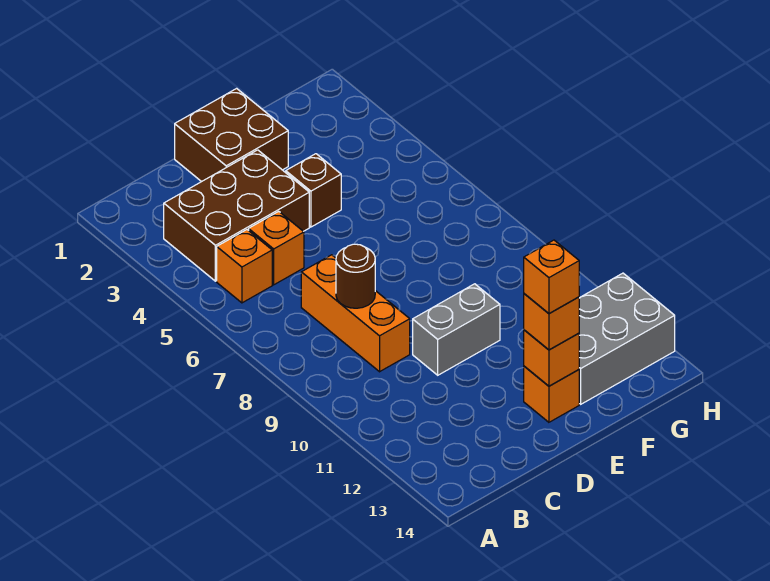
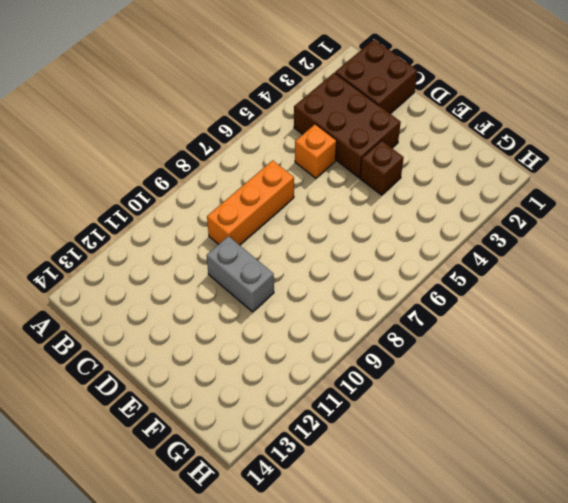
brown brick B1:C2 level 1 -> brown brick D1:E2 level 1
none -> orange brick B5 level 1
none -> orange brick E13 level 1
none -> grey brick F12:H13 level 1

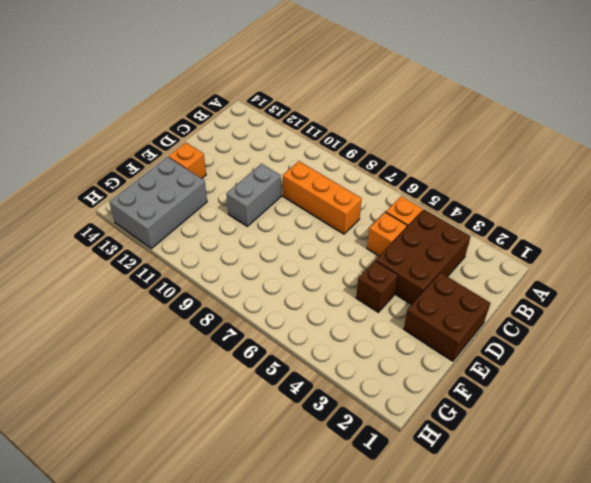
none -> brown round brick C8 level 2
none -> orange brick E13 level 2
none -> orange brick E13 level 3

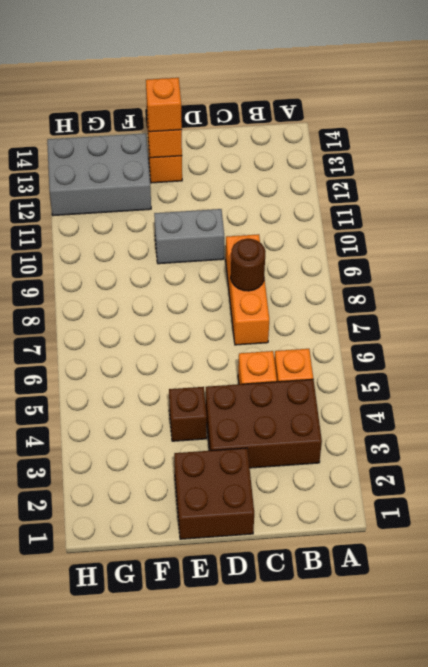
none -> orange brick E13 level 4

